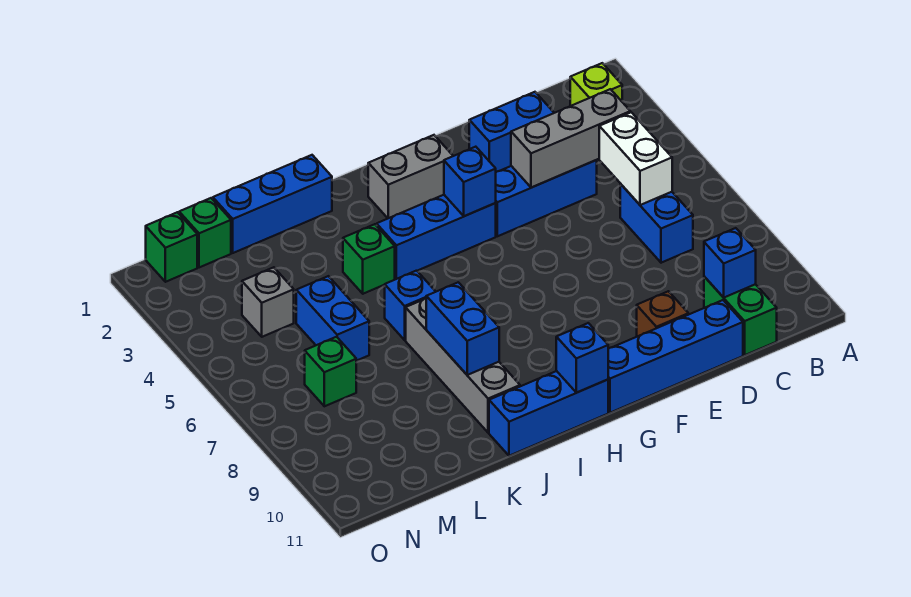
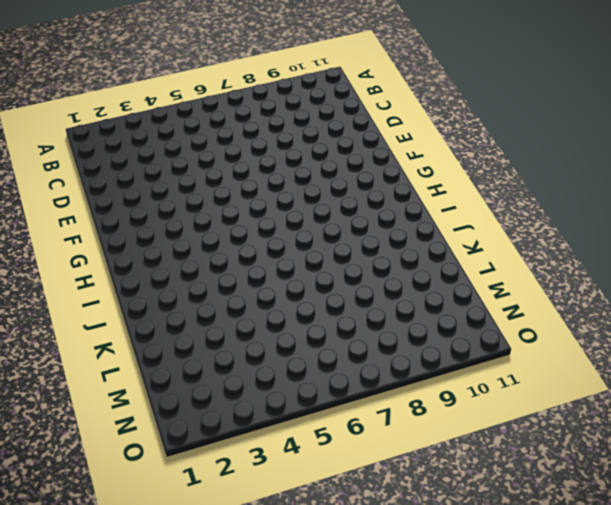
none -> lime brick B2 level 1
none -> blue brick C6:C7 level 1
none -> green brick C10:C11 level 1

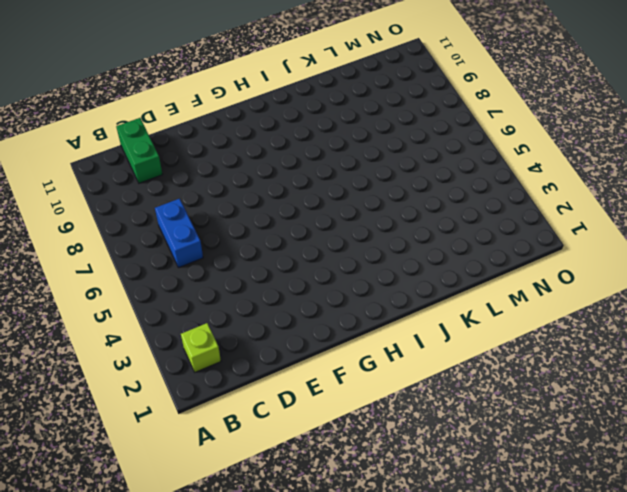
none -> blue brick D2:E2 level 1
none -> blue brick D4:F4 level 1
none -> blue brick D11:G11 level 1

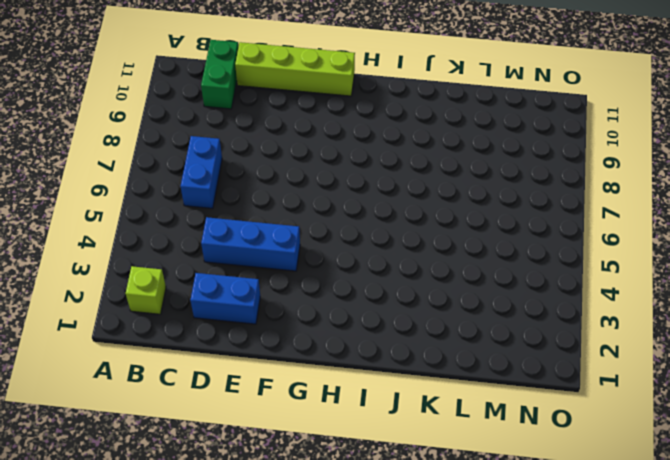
lime brick D11:G11 level 1 -> blue brick D11:G11 level 1
none -> brown brick E10 level 1
none -> grey brick G2:H2 level 1
none -> blue brick G4:I4 level 1

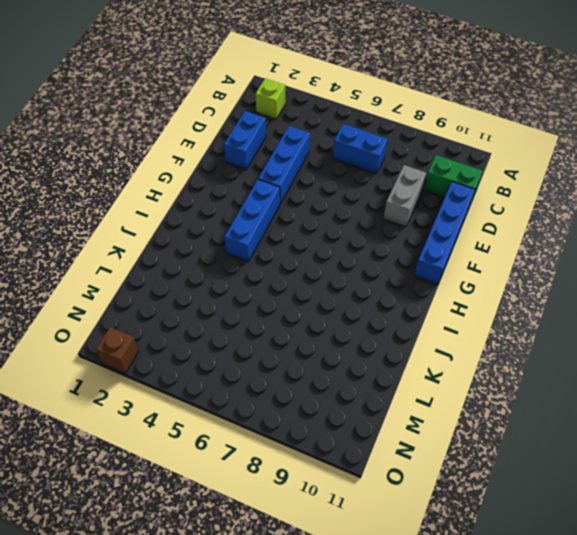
grey brick D9:E9 level 1 -> grey brick G2:H2 level 1
brown brick O2 level 1 -> brown brick E10 level 1
none -> blue brick H11:J11 level 1
none -> blue brick J1:L1 level 1
none -> green brick J4 level 1

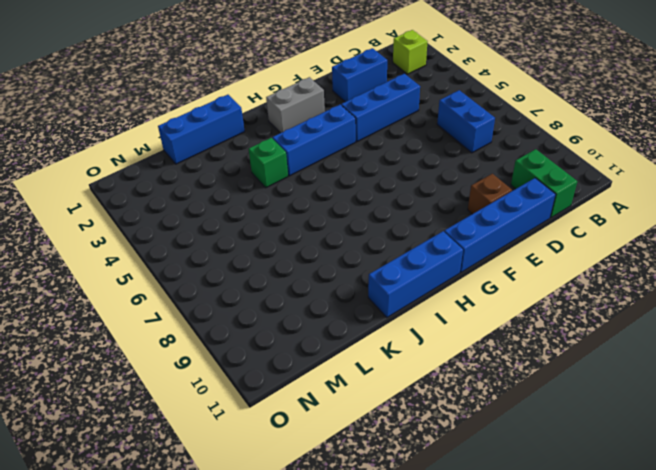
none -> blue brick J6 level 1
none -> grey brick J7:J10 level 1
none -> blue brick L5:L6 level 1

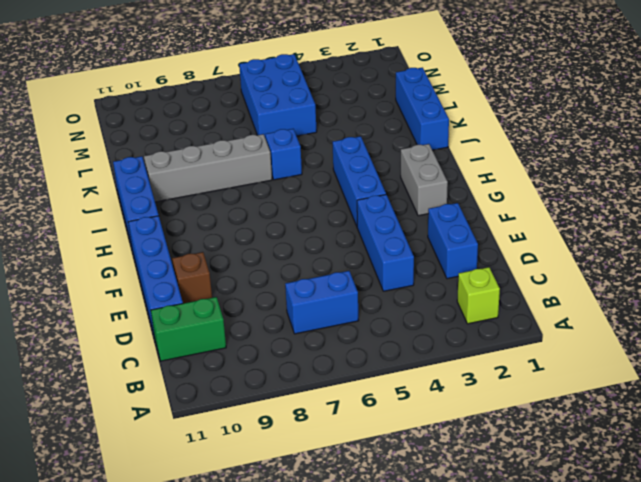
blue brick L5:N6 level 1 -> blue brick L5:L6 level 1
none -> green brick J4 level 1
none -> green brick M1 level 1
none -> grey brick M4 level 1

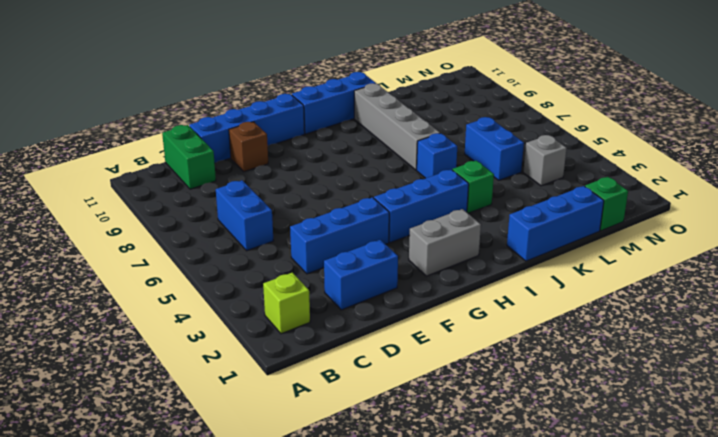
none -> green brick M7 level 1
none -> green brick N1 level 1
none -> grey brick C4:E4 level 2

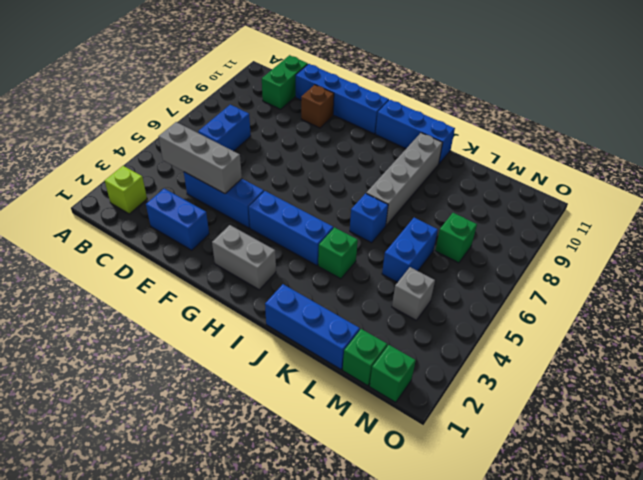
none -> white brick C5:C6 level 2
none -> blue brick C10 level 2
none -> blue brick G4 level 2

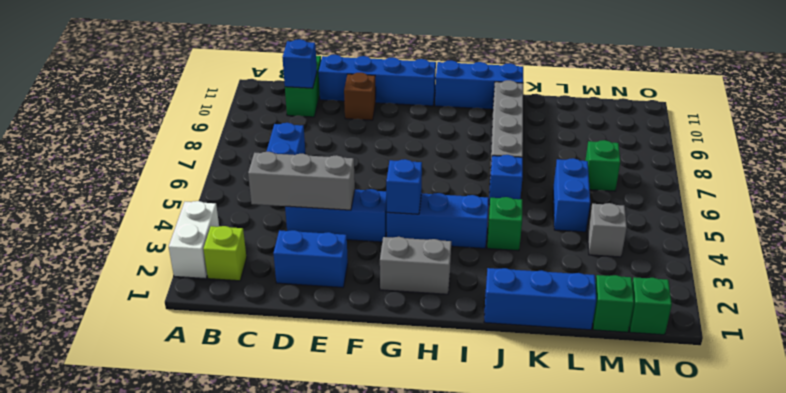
white brick A2:A3 level 1 -> white brick C5:C6 level 2
none -> blue brick H11 level 2
none -> blue brick J8:J9 level 2

